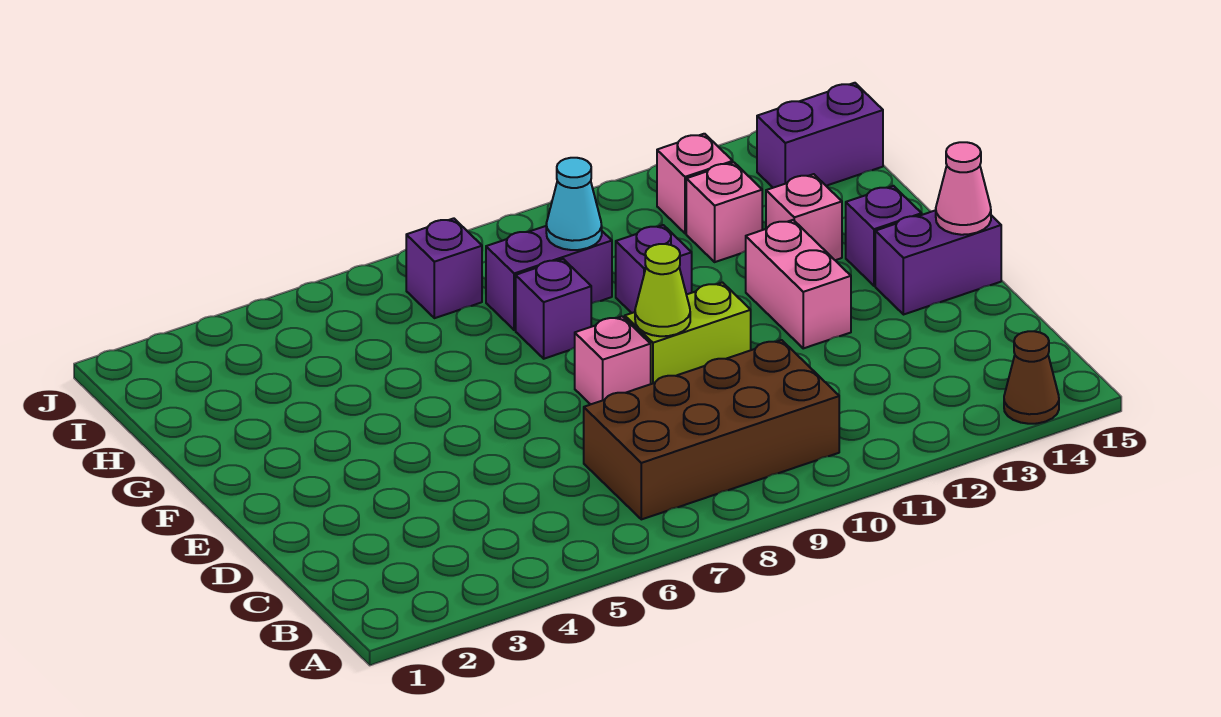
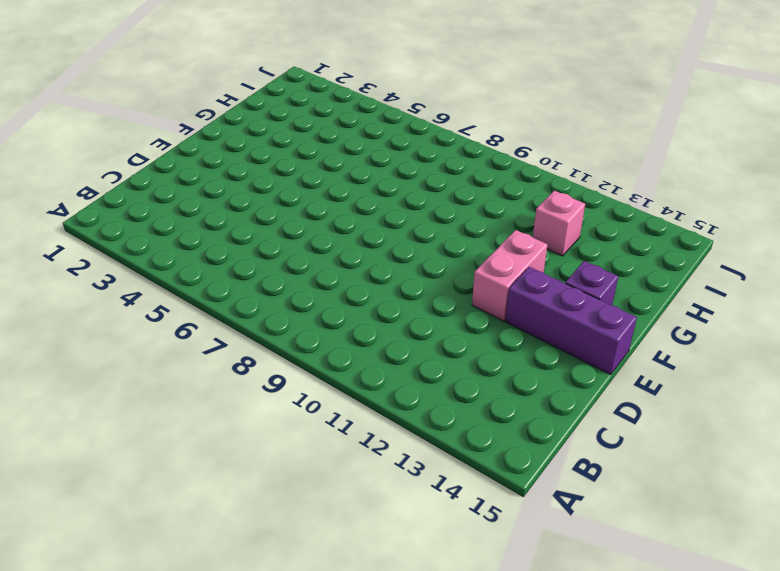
purple brick E13:E15 level 1 -> purple brick E14:E15 level 1
none -> brown cone A14 level 1
none -> brown brick B7:C10 level 1
none -> pink brick E8 level 1

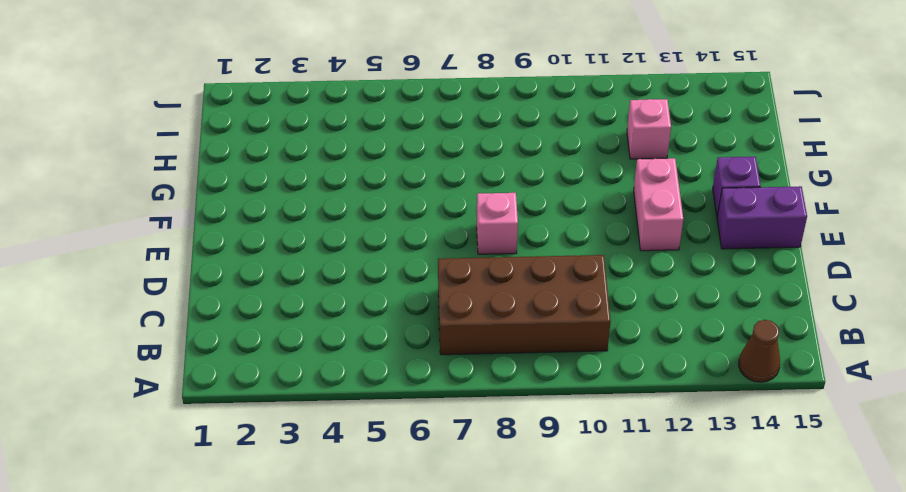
none -> lime brick E9:E10 level 1
none -> purple brick G8 level 1
none -> purple brick G10 level 1

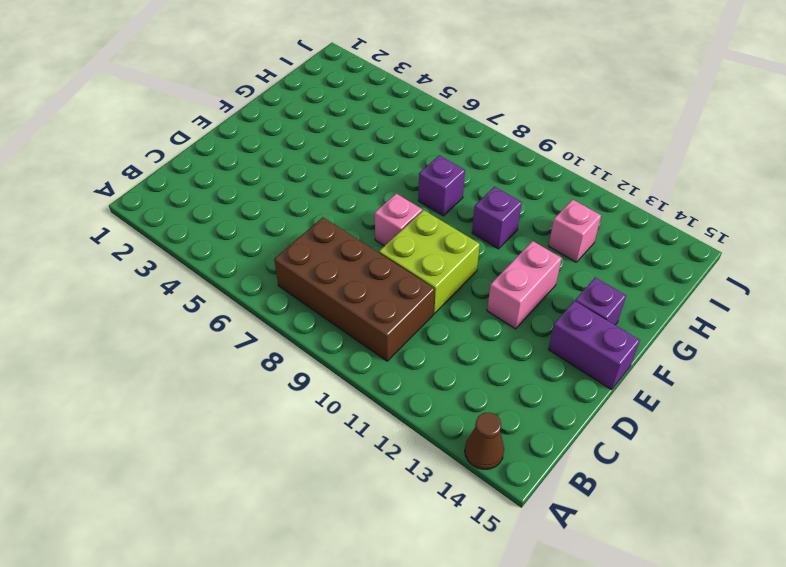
lime brick D9:E10 level 1 -> lime brick E9:E10 level 1
none -> pink brick G13 level 1
none -> purple brick H8:H9 level 1
none -> purple brick I7 level 1

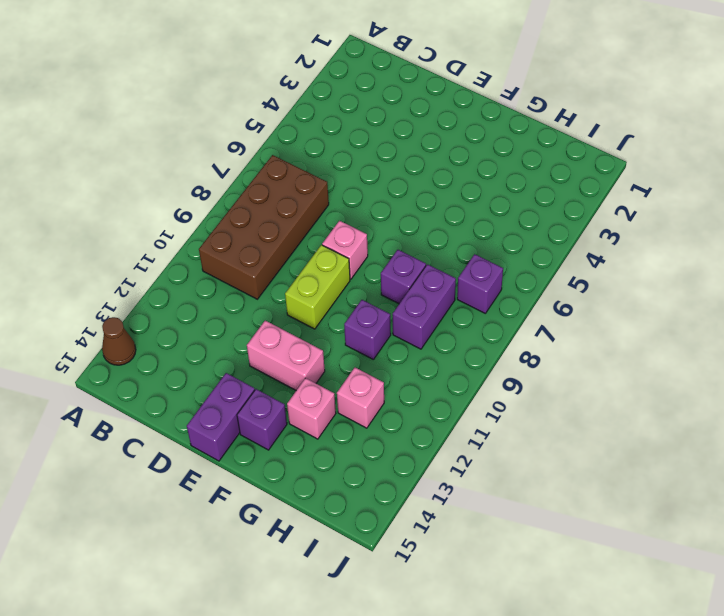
none -> pink brick I12 level 1
none -> purple brick I14:I15 level 1
none -> lime cone E9 level 2

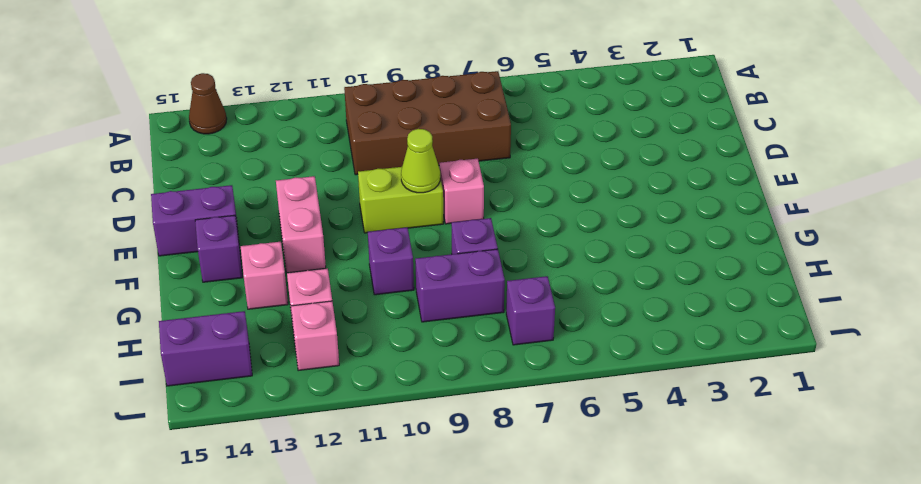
none -> pink cone E15 level 2
none -> cyan cone H9 level 2

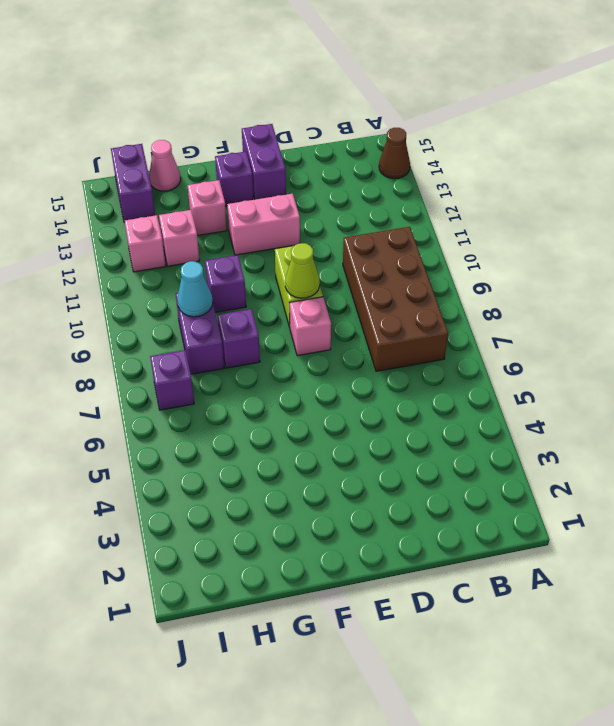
pink cone H15 level 1 -> pink cone E15 level 2

